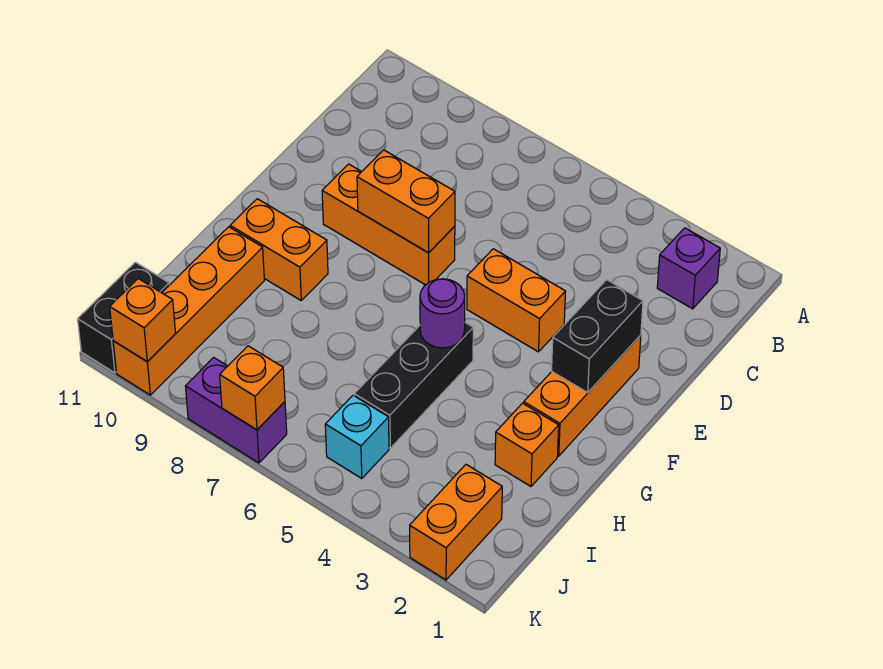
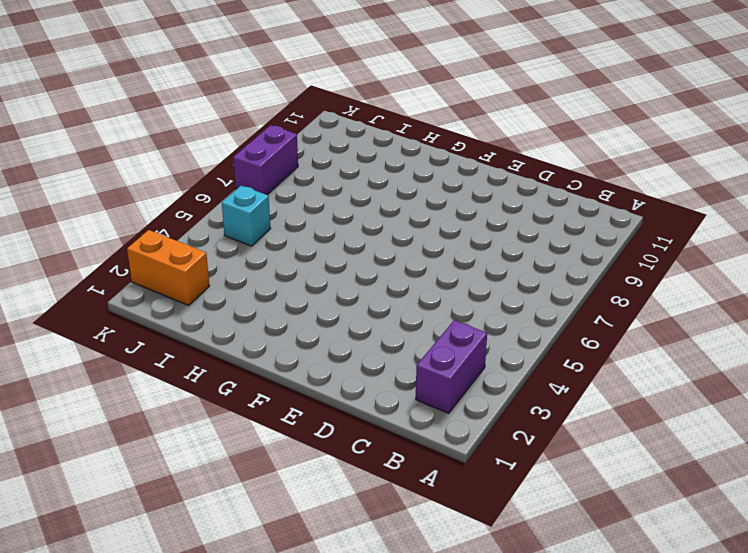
purple brick B2:B3 level 1 -> purple brick B2 level 1
none -> orange brick E2:G2 level 1
none -> orange brick E4:E5 level 1
none -> orange brick E7:E9 level 1

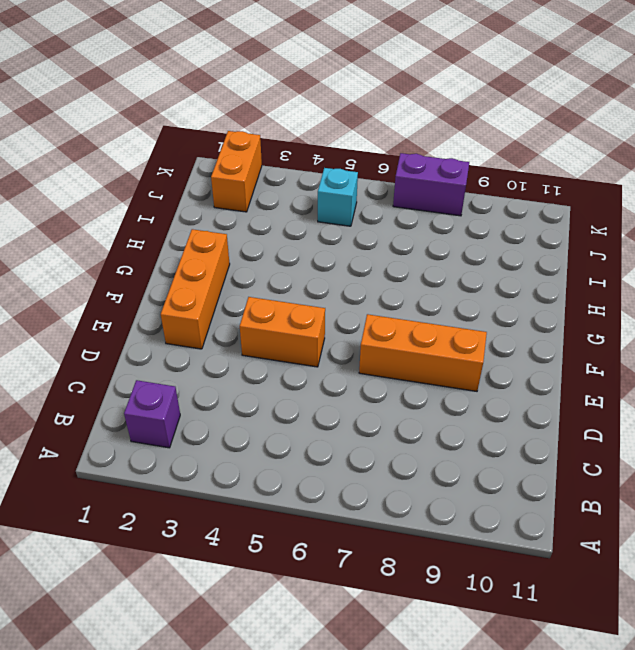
none -> black brick G5:I5 level 1
none -> orange brick G9:G10 level 1
none -> orange brick H2 level 1

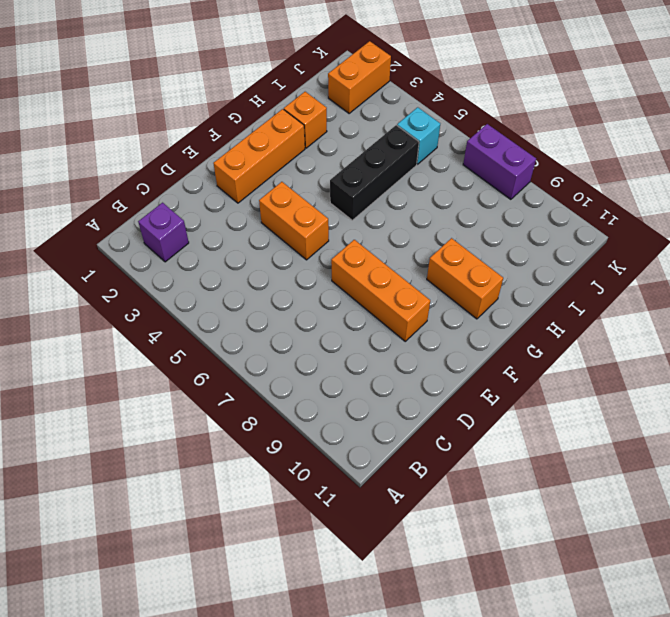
none -> orange brick H10:K10 level 1
none -> black brick J11:K11 level 1
none -> black brick E2:F2 level 2

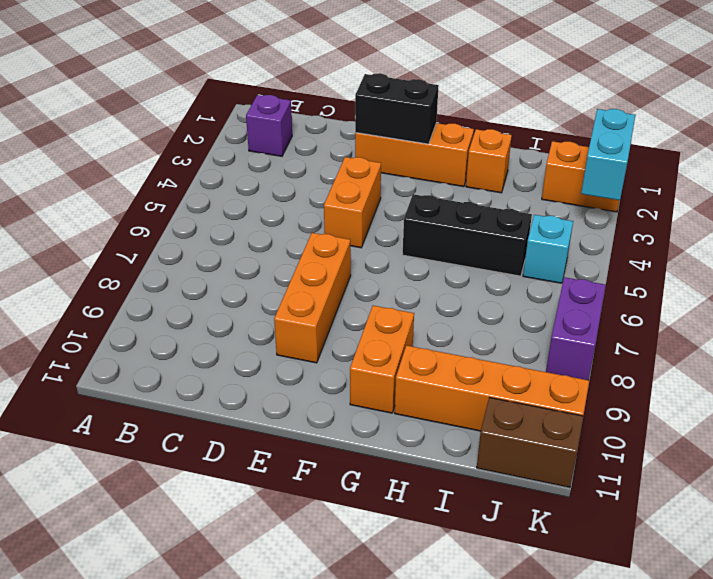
brown brick J11:K11 level 1 -> black brick J11:K11 level 1
cyan brick K2:K3 level 2 -> none
none -> orange brick E7:E8 level 2
none -> purple round brick G5 level 2
none -> orange brick K7 level 2

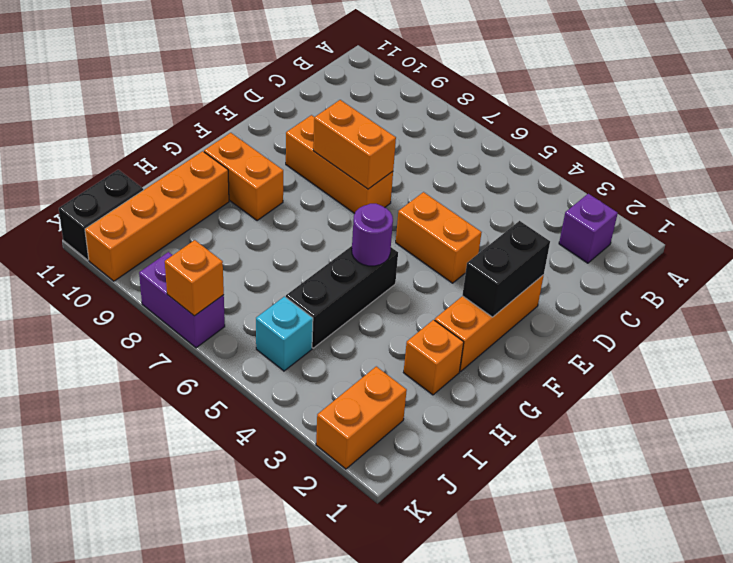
none -> orange brick K10 level 2

